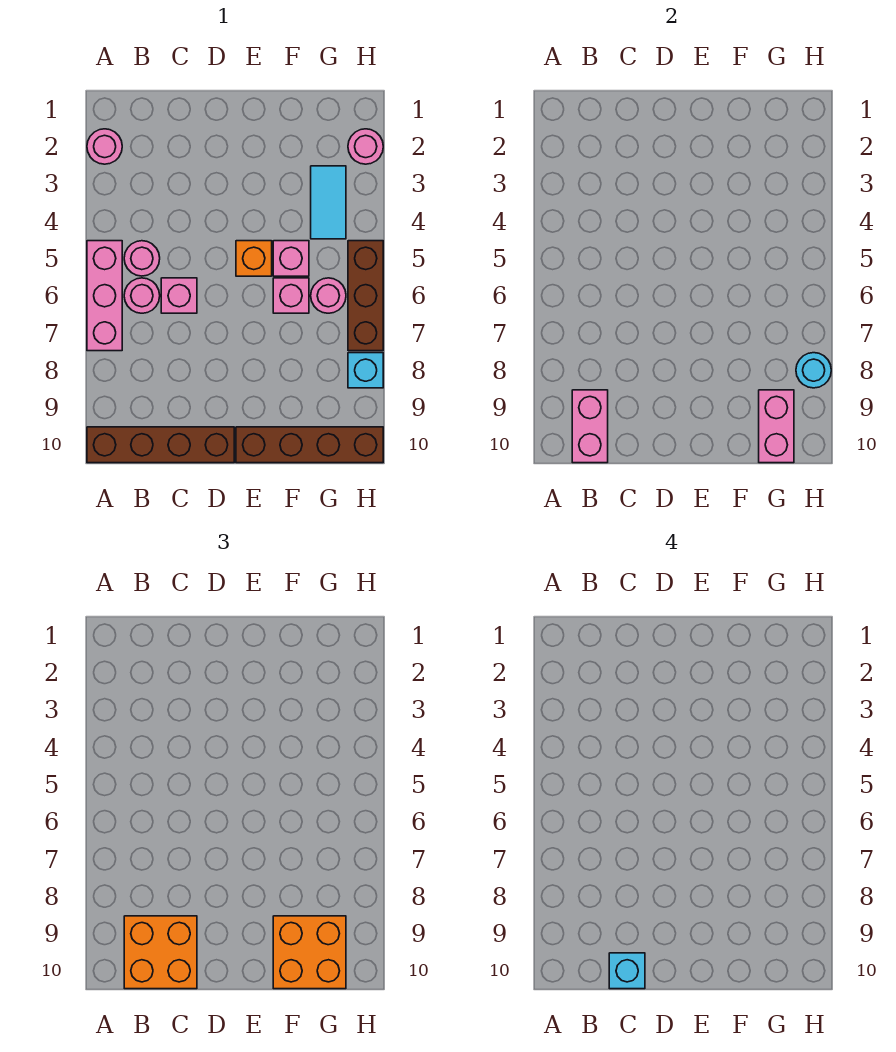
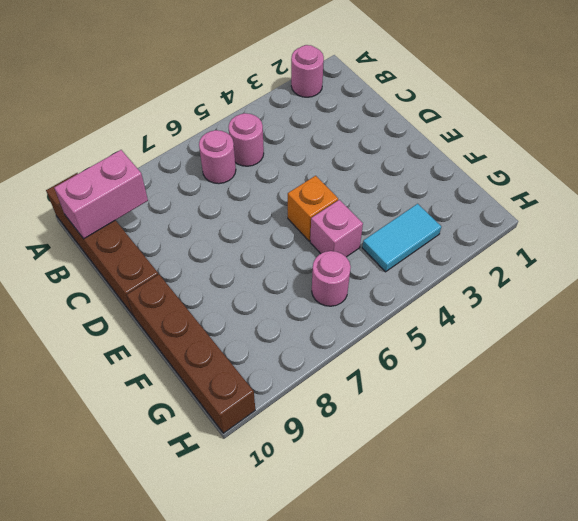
none -> pink brick A5:A7 level 1
none -> pink brick C6 level 1
none -> pink brick F6 level 1

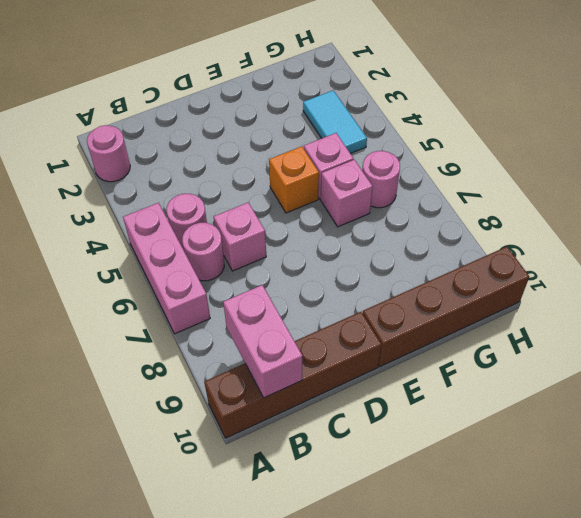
none -> pink round brick H2 level 1
none -> brown brick H5:H7 level 1
none -> cyan brick H8 level 1

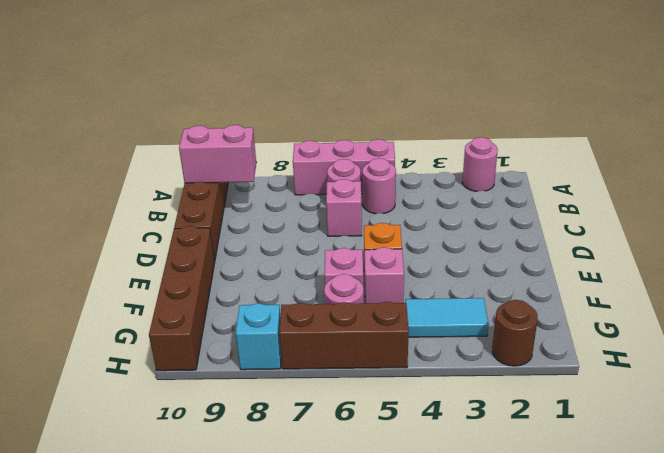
brown round brick H2 level 1 -> pink round brick H2 level 1
none -> pink brick G9:G10 level 2
none -> cyan round brick H8 level 2
none -> orange brick B9:C10 level 3

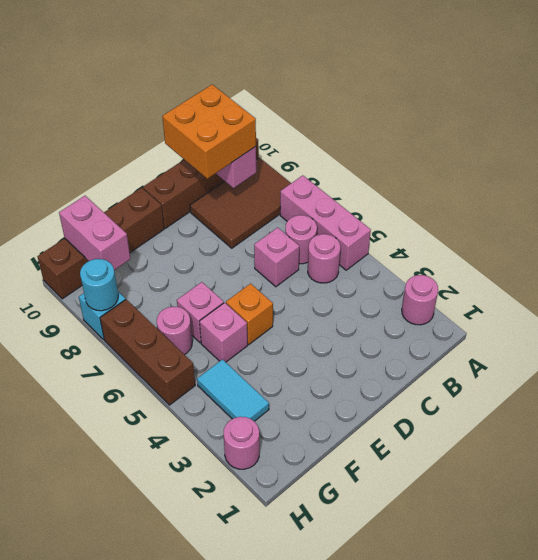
brown tile A8:C9 level 1 -> none
none -> orange brick F9:G10 level 3
none -> cyan brick C10 level 4

